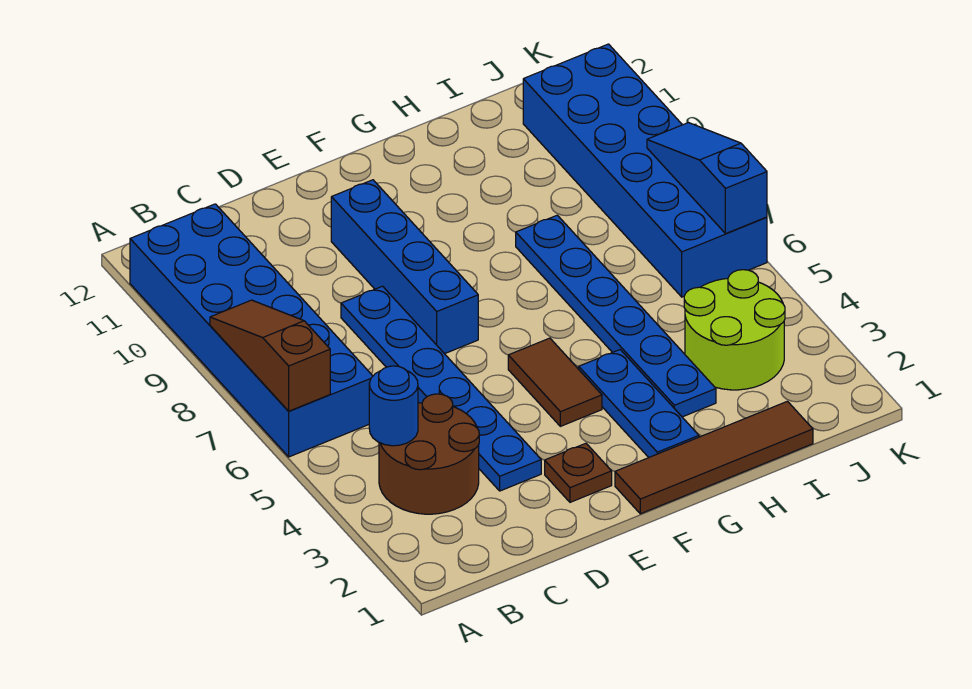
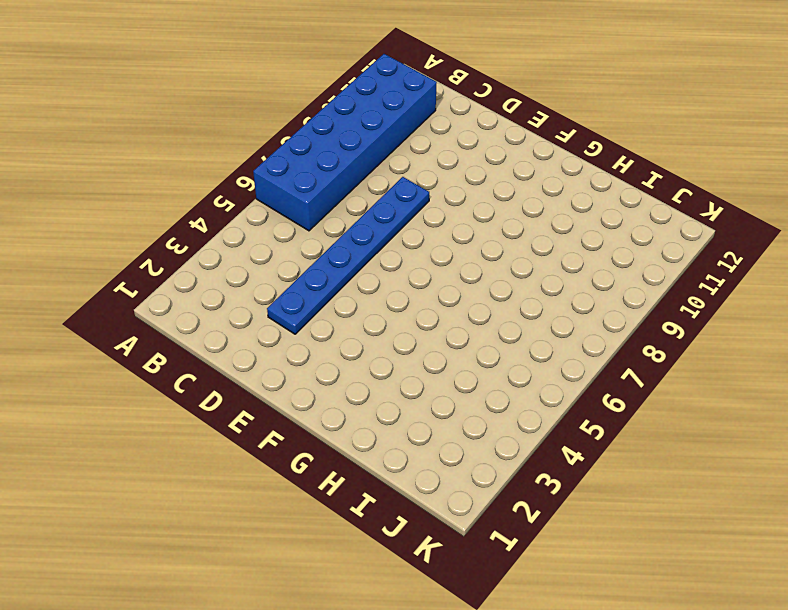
none -> brown round brick B3:C4 level 1
none -> brown plate E2 level 1
none -> blue brick E7:E10 level 1

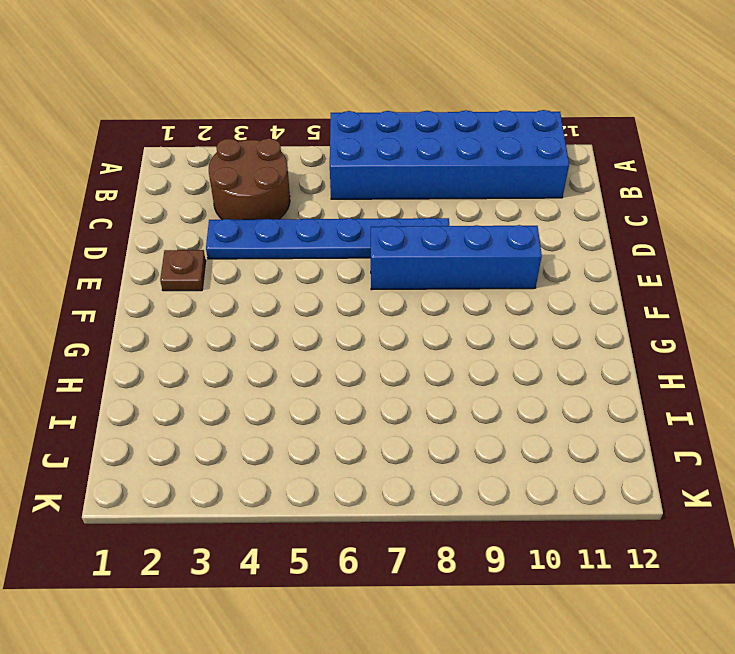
none -> brown tile F1:I1 level 1
none -> brown tile F4:F5 level 1
none -> blue plate G2:G4 level 1

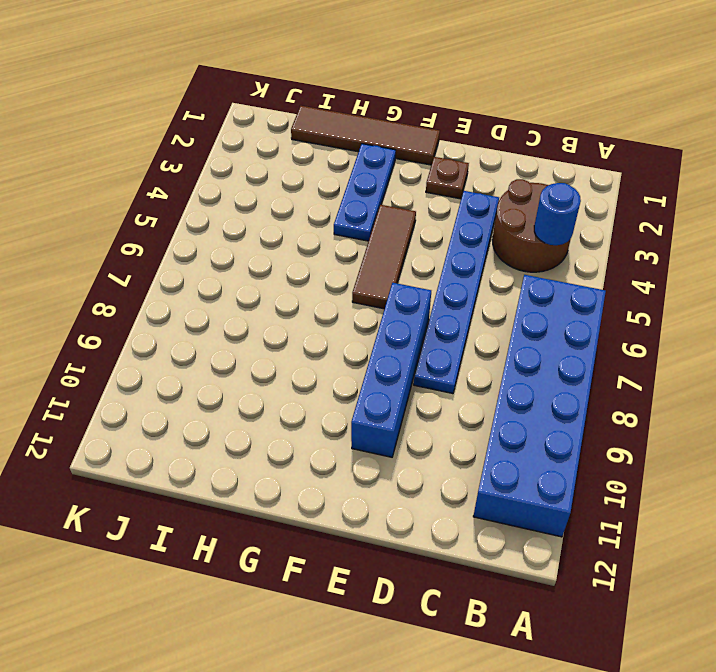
brown tile F4:F6 level 1 -> brown tile F4:F5 level 1
none -> blue plate H3:H8 level 1
none -> lime round brick I3:J4 level 1
none -> blue brick J6:K11 level 1

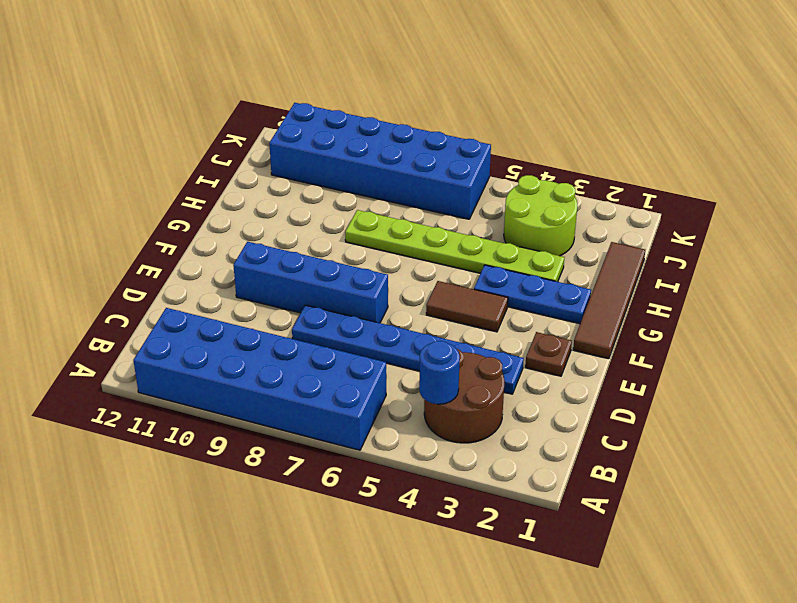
lime plate H3:H8 level 1 -> blue plate H3:H8 level 1
none -> brown slope A6:A8 level 2 top 6
none -> blue slope K6:K8 level 2 top 6

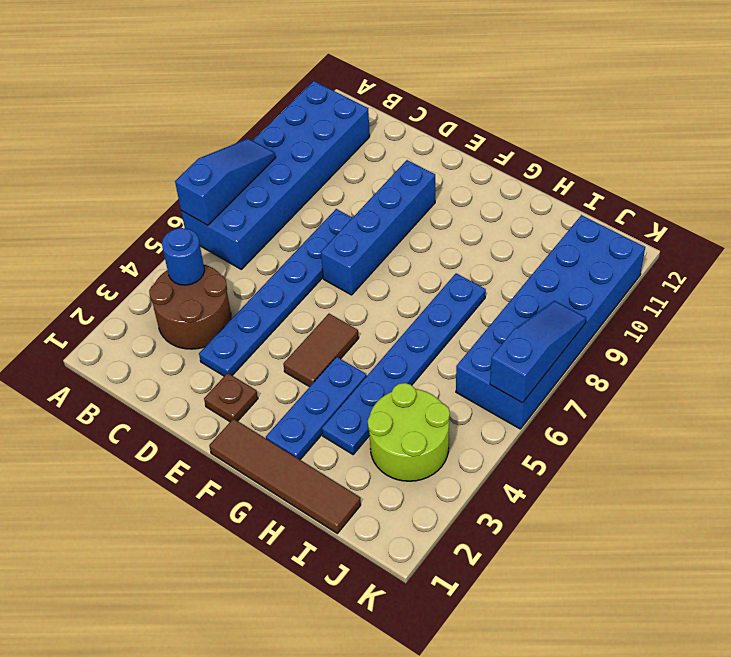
blue slope A6:A8 level 2 top 6 -> brown slope A6:A8 level 2 top 6

